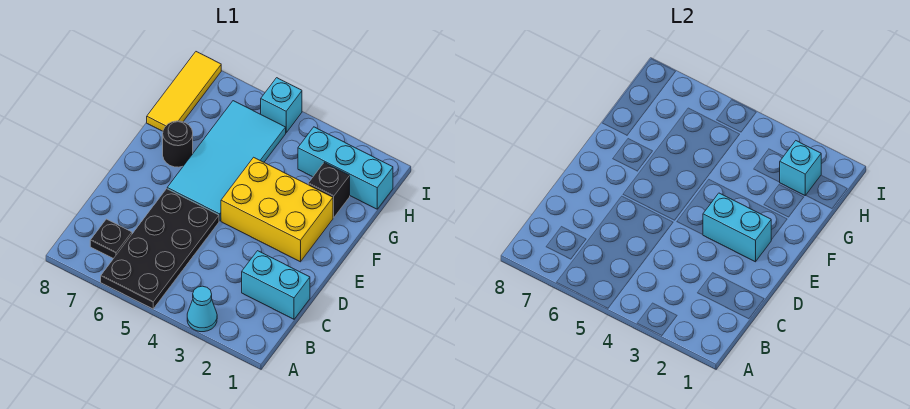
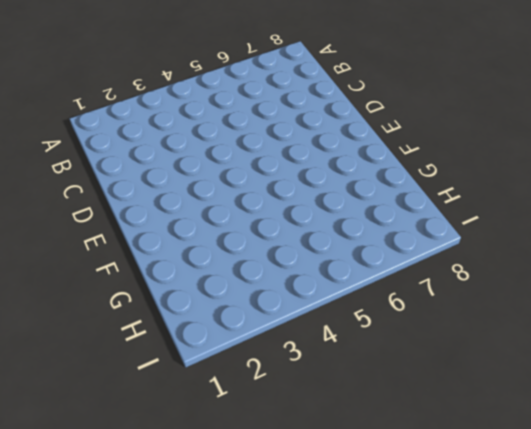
none -> cyan cone A3 level 1
none -> black plate A5:D6 level 1
none -> black plate B7 level 1

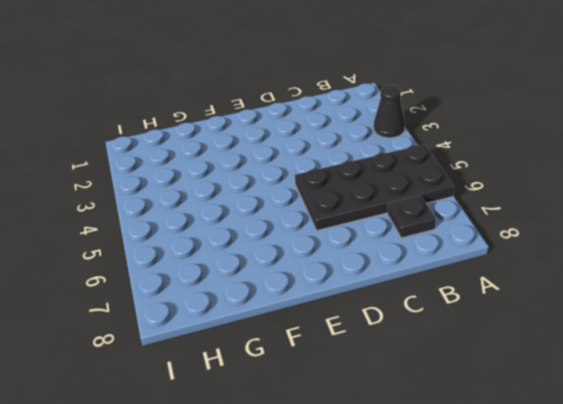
black cone A3 level 1 -> cyan cone A3 level 1
none -> cyan brick C1:C2 level 1
none -> yellow brick E2:F4 level 1
none -> cyan tile E5:H6 level 1

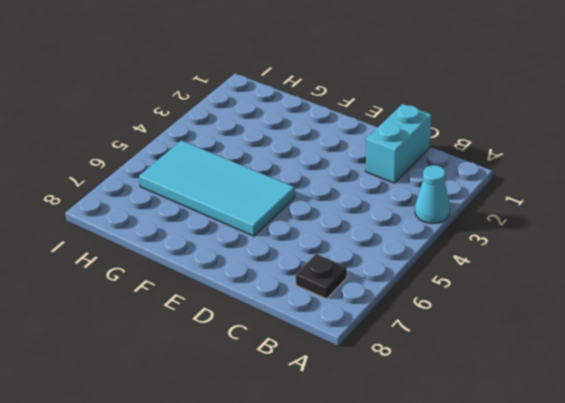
none -> black plate A5:D6 level 1
none -> yellow brick E2:F4 level 1
none -> black round brick F7 level 1

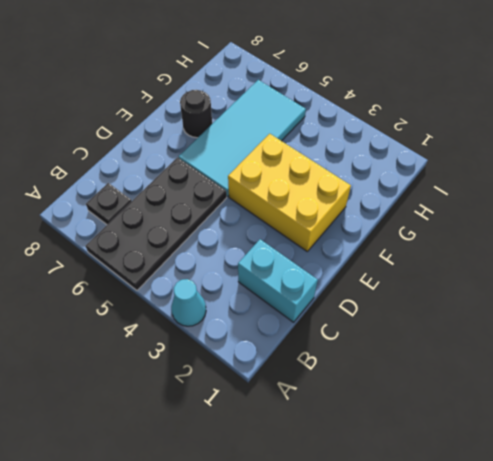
none -> black brick G2 level 1
none -> yellow tile G8:I8 level 1
none -> cyan brick H1:H3 level 1

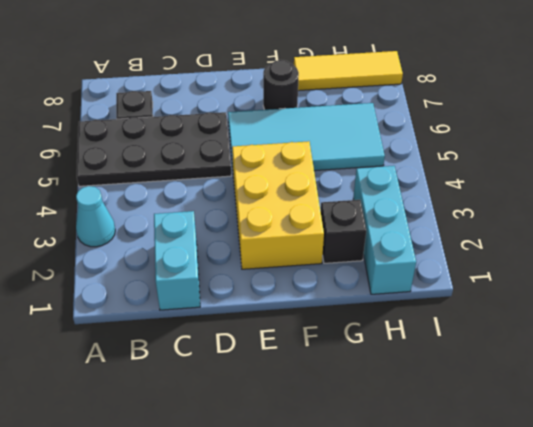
none -> cyan brick I5 level 1
none -> cyan brick E2:E3 level 2
none -> cyan brick H2 level 2

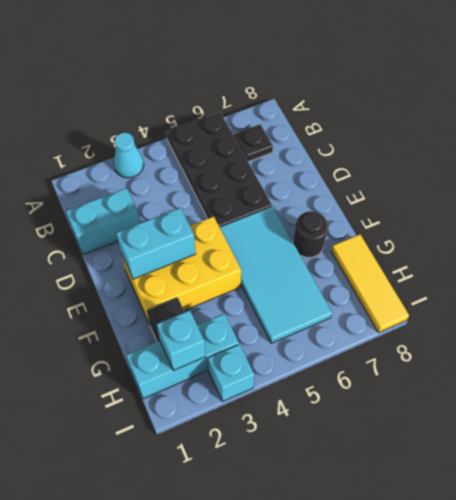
cyan brick I3 level 1 -> cyan brick I5 level 1

